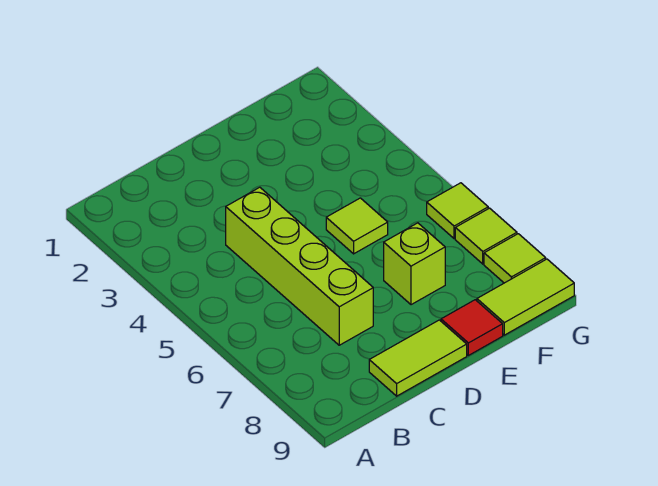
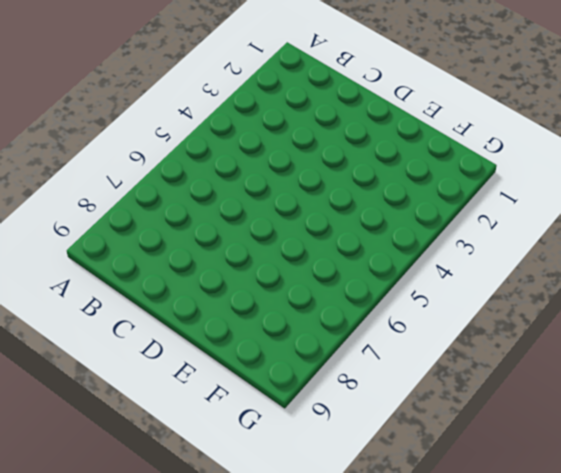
none -> lime brick C4:C7 level 1
none -> lime tile C9:D9 level 1

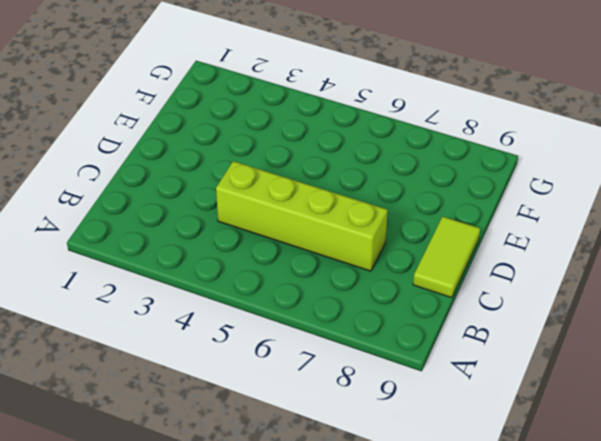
none -> lime tile E5 level 1
none -> lime brick E7 level 1

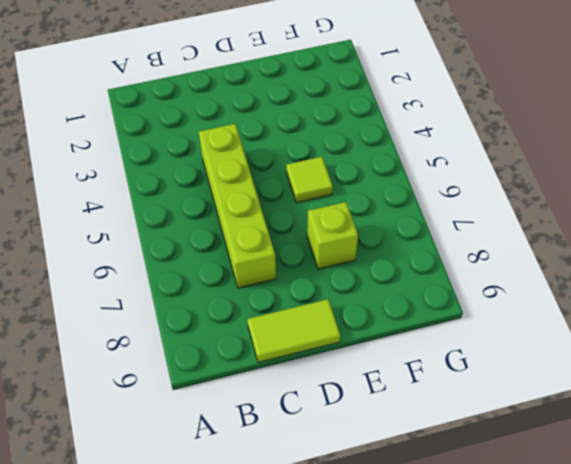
none -> red tile E9 level 1
none -> lime tile F9:G9 level 1

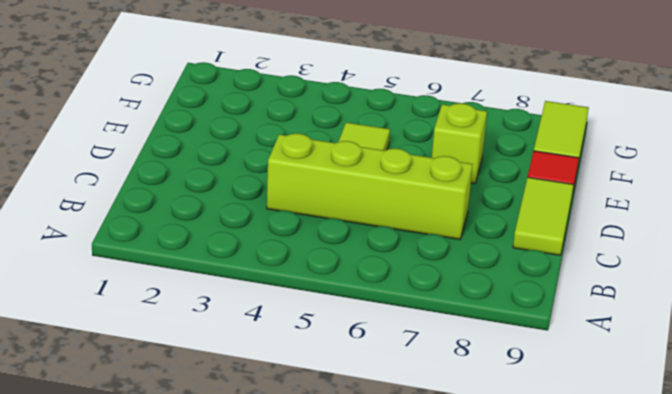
none -> lime tile G6 level 1
none -> lime tile G7 level 1

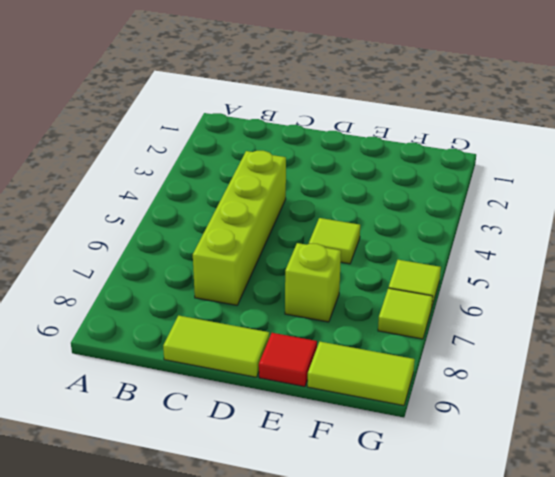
none -> lime tile G8 level 1

